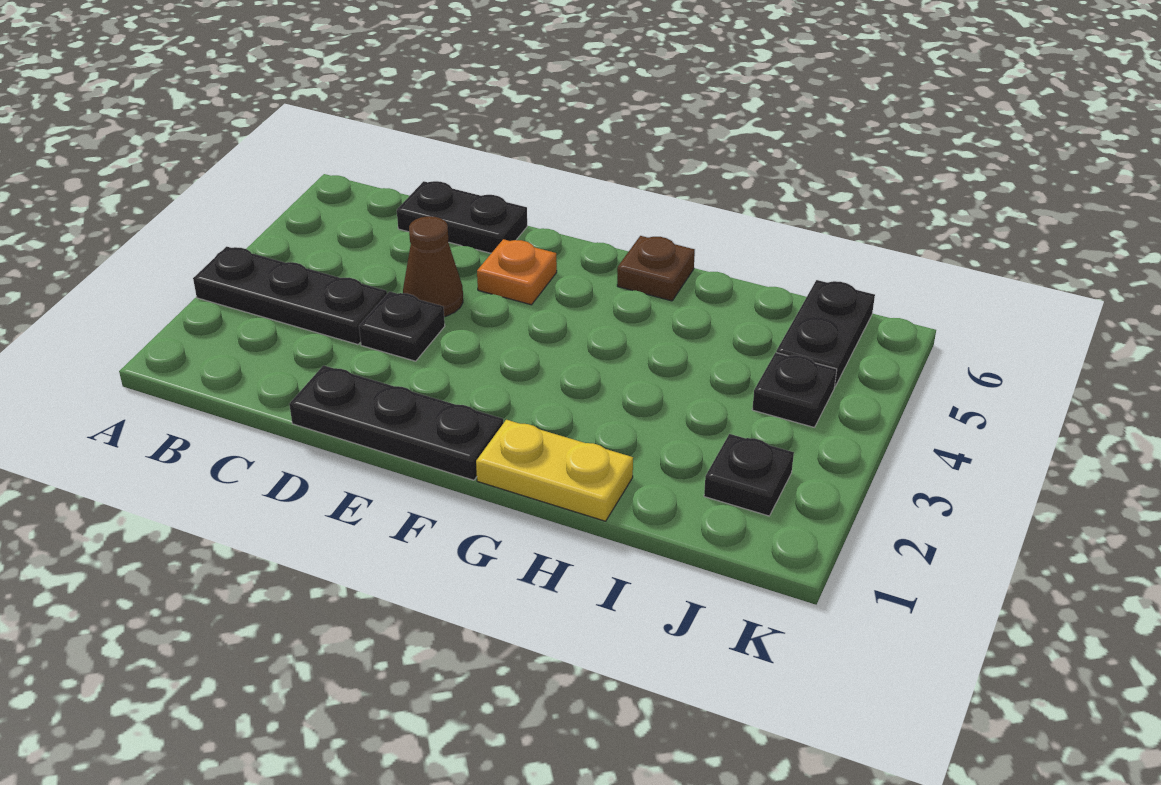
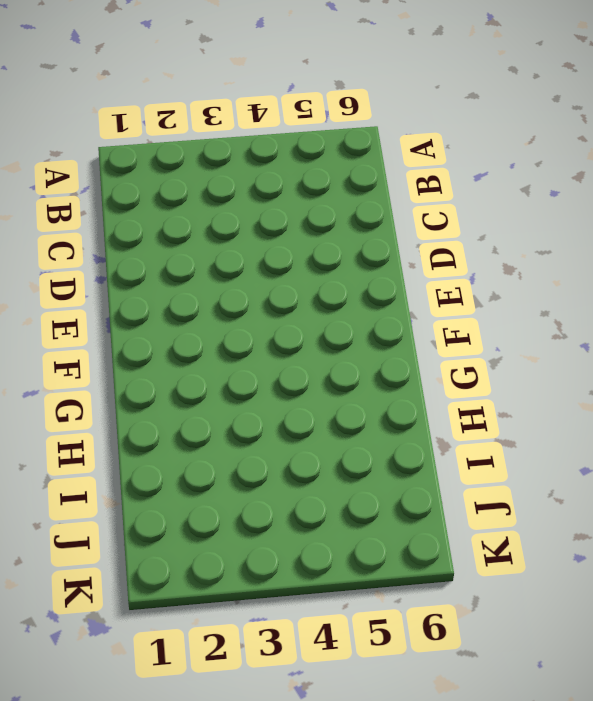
none -> black plate A3:C3 level 1
none -> black plate C6:D6 level 1

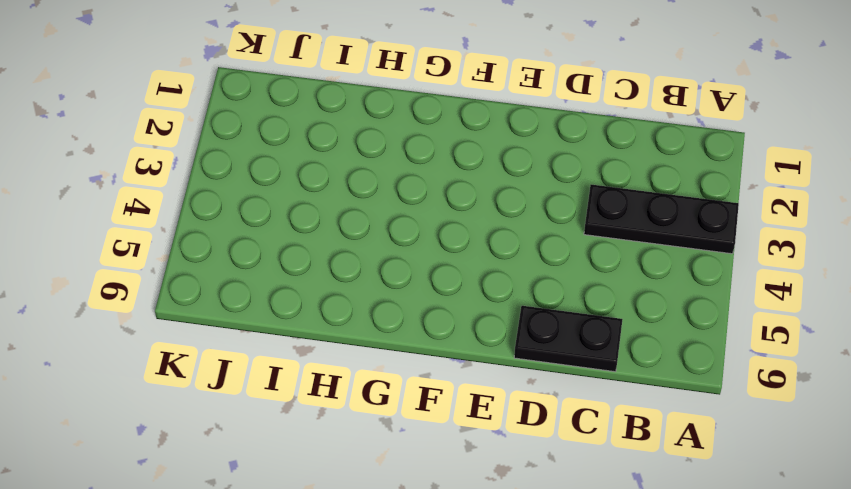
none -> black plate D1:F1 level 1
none -> black plate D3 level 1

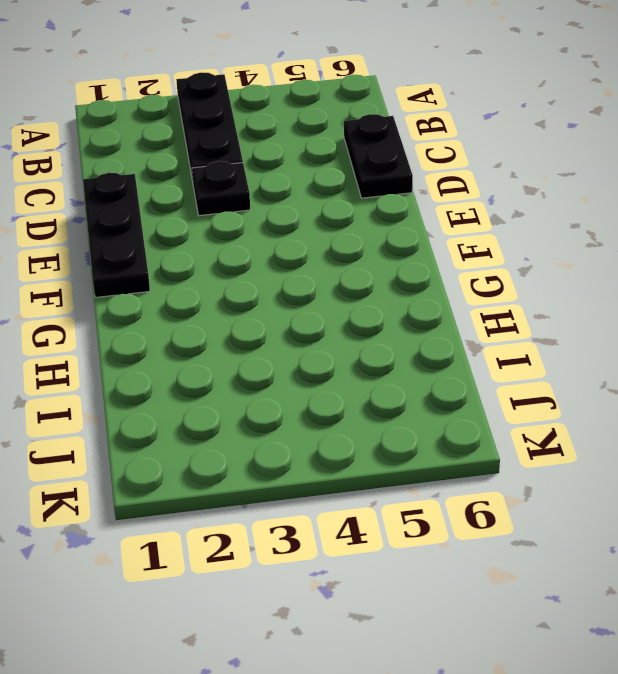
none -> brown cone D4 level 1
none -> orange plate E5 level 1

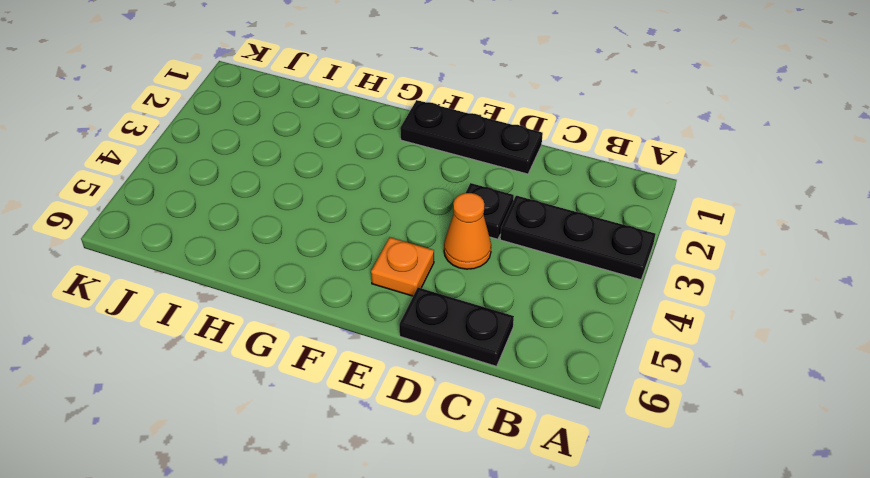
orange cone D4 level 1 -> brown cone D4 level 1
none -> yellow plate G1:H1 level 1
none -> brown plate G6 level 1

